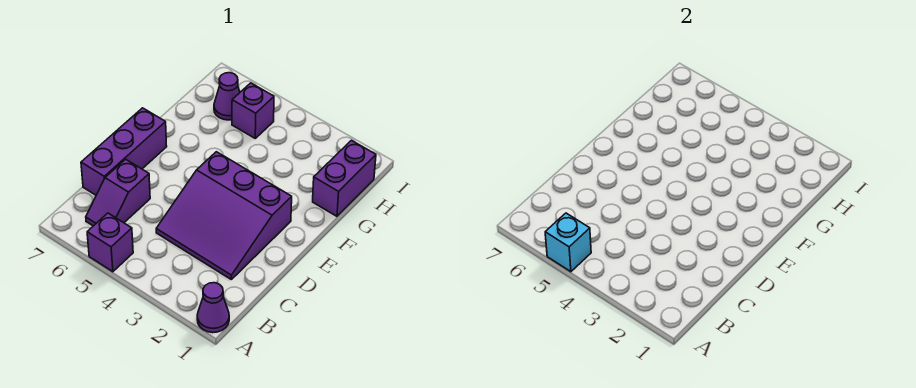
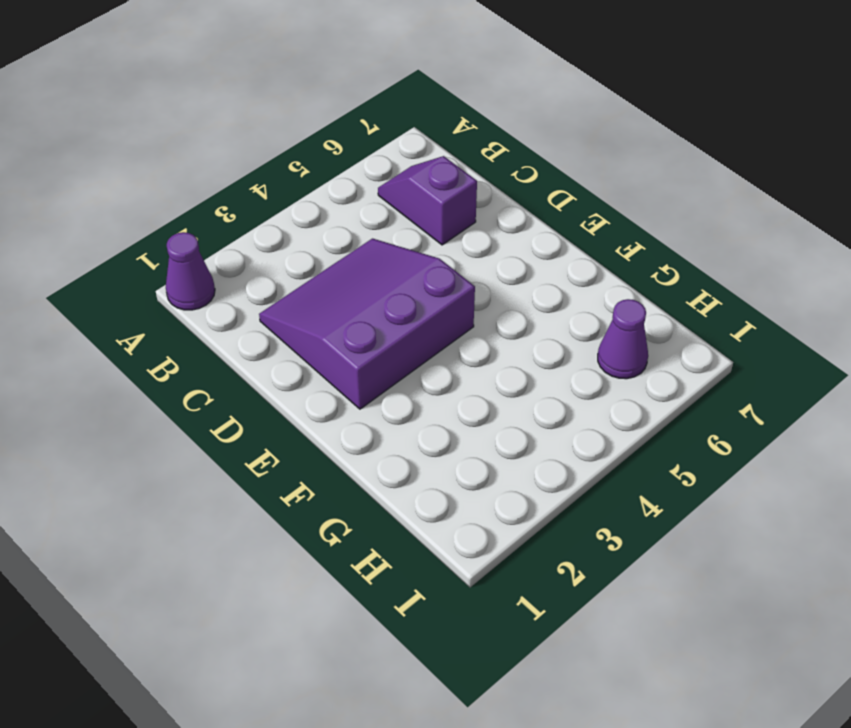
none -> purple brick A5 level 1
none -> purple brick C7:E7 level 1

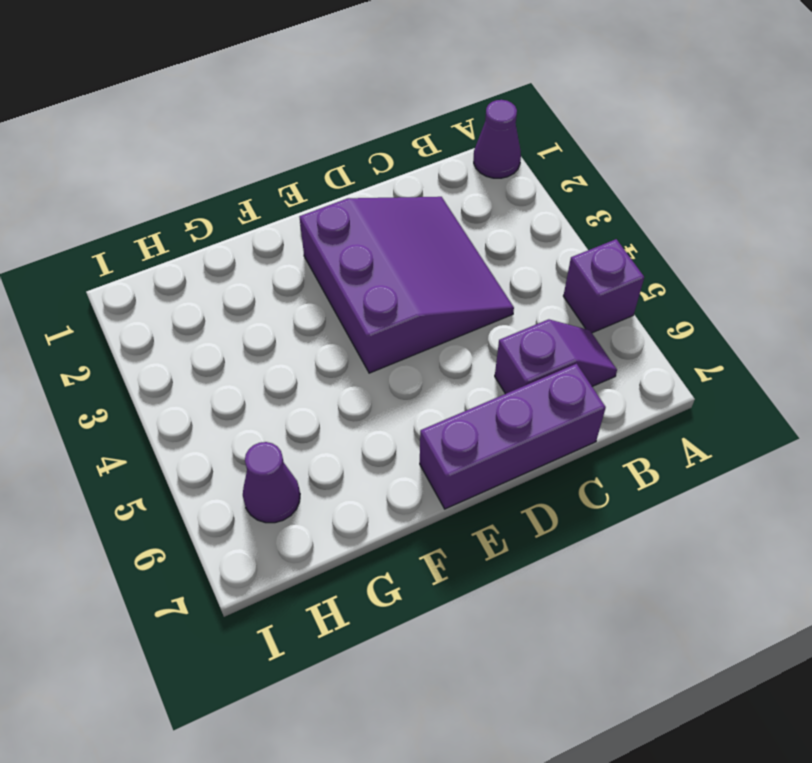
none -> purple brick G1:H1 level 1
none -> purple brick H5 level 1

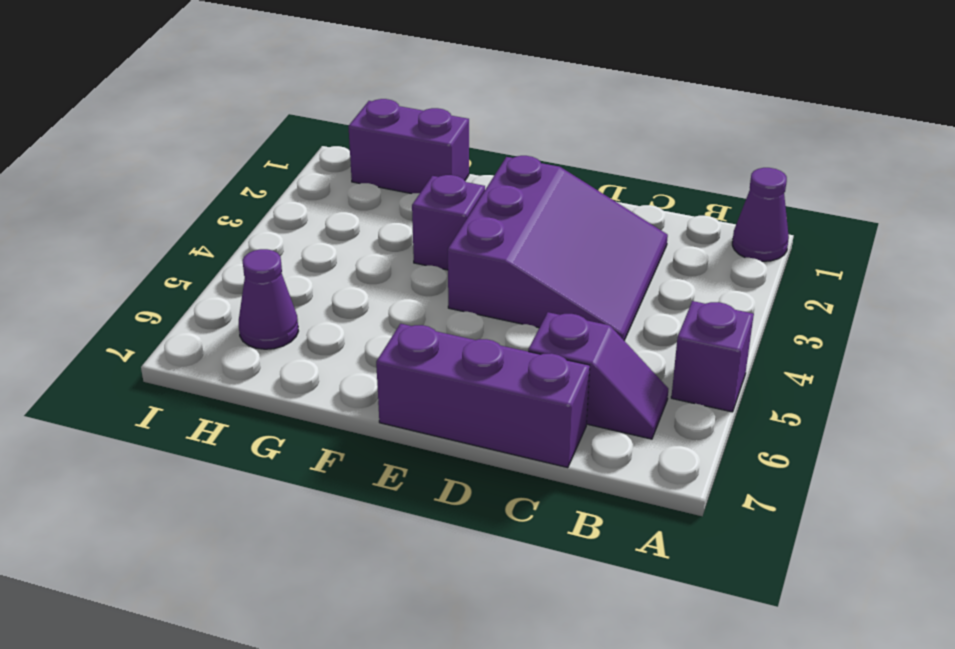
purple brick F3 level 1 -> purple brick H5 level 1
none -> cyan brick A5 level 2

